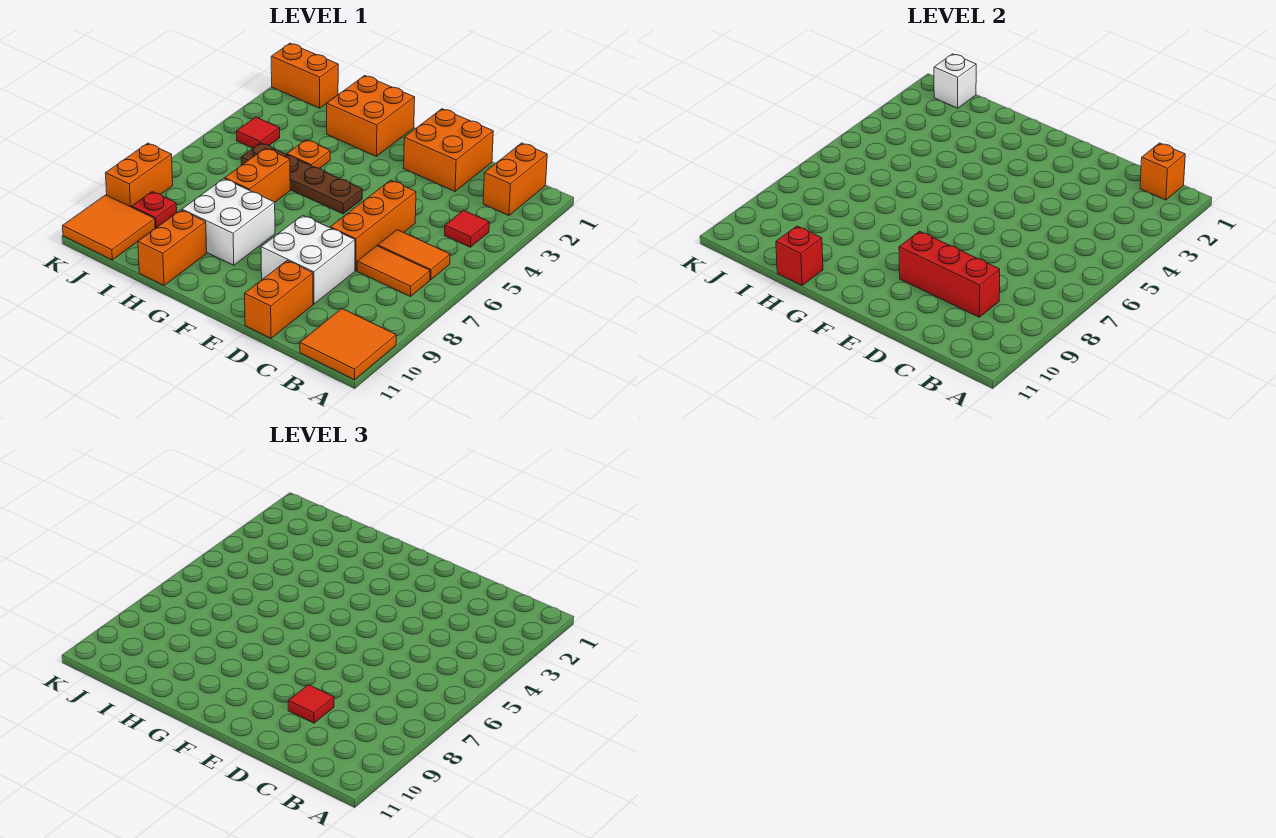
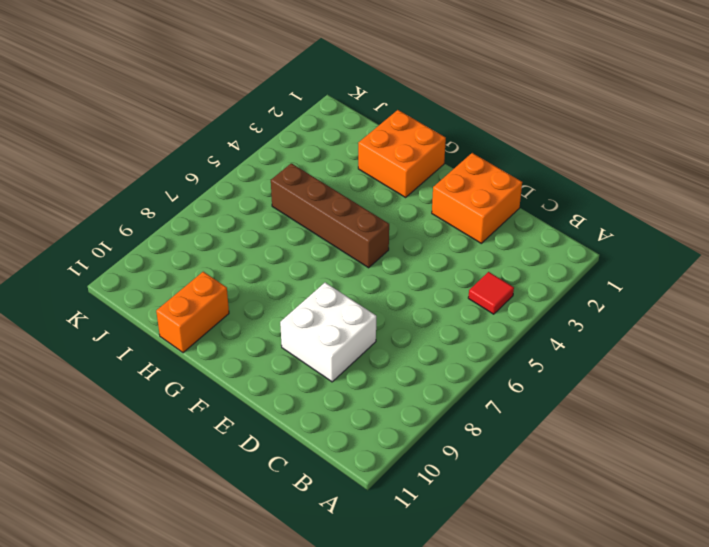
brown brick F5:I5 level 1 -> brown plate F5:I5 level 1
none -> orange tile A10:B11 level 1
none -> orange brick B1:B2 level 1
none -> orange tile B6:C6 level 1

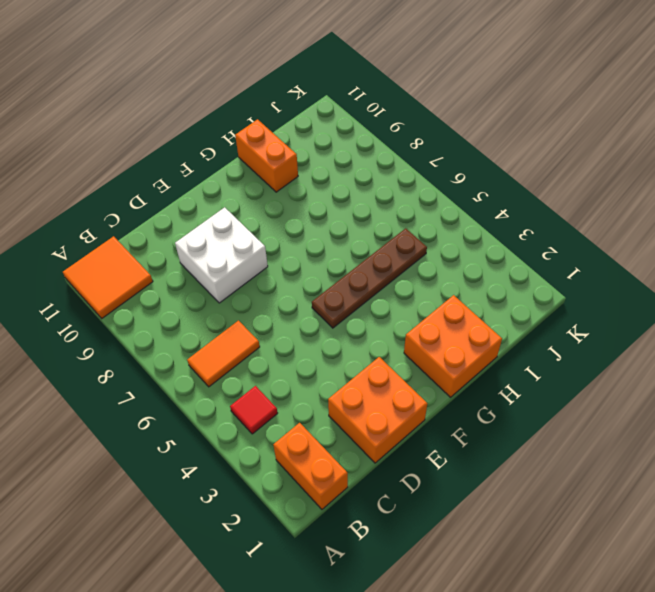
none -> orange tile B7:C7 level 1
none -> orange brick D5:D7 level 1
none -> orange brick D10:D11 level 1

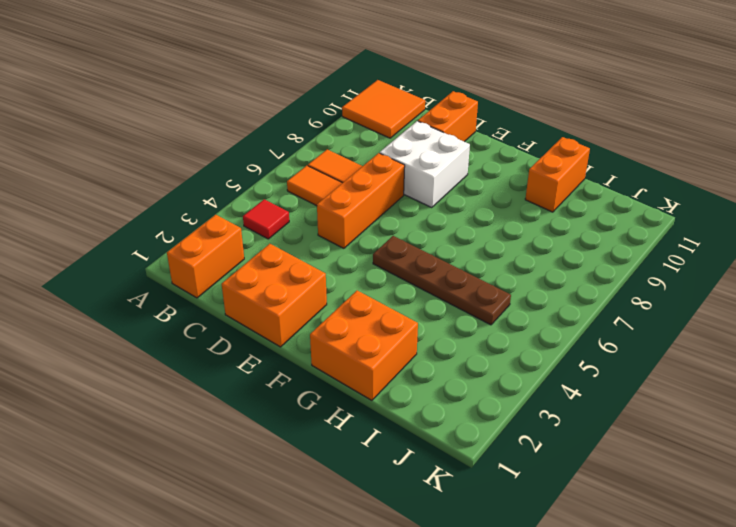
none -> white brick G8:H9 level 1
none -> orange plate H4 level 1
none -> orange brick H6:H7 level 1

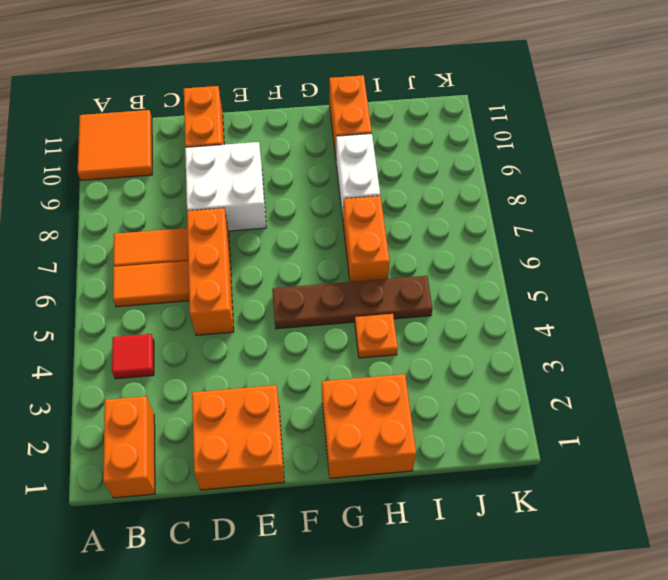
white brick H8:H9 level 1 -> white brick G8:H9 level 1
none -> orange brick J1:K1 level 1
none -> red tile J4 level 1
none -> red plate J9 level 1

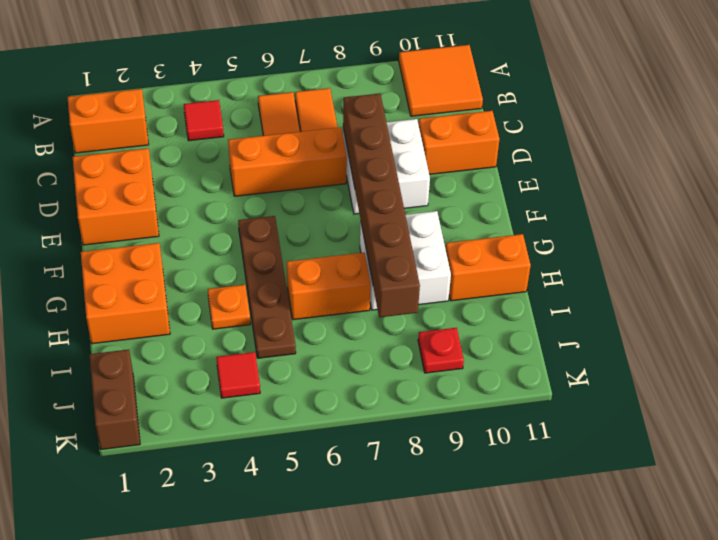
brown brick D8:I8 level 2 -> none
brown brick J1:K1 level 1 -> orange brick J1:K1 level 1
none -> orange tile J10:K11 level 1
none -> orange brick K8:K9 level 1
none -> orange brick B1 level 2

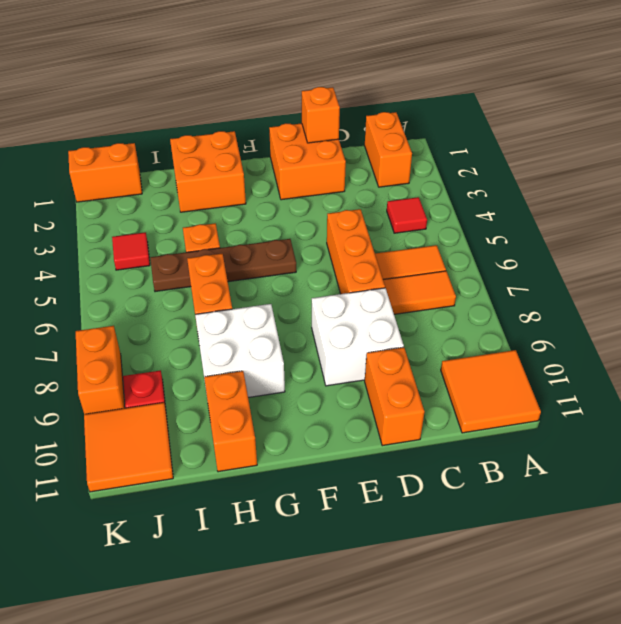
orange brick D1 level 2 -> orange brick B1 level 2
none -> red brick C9:E9 level 2
none -> red brick H11 level 2
none -> white brick J1 level 2

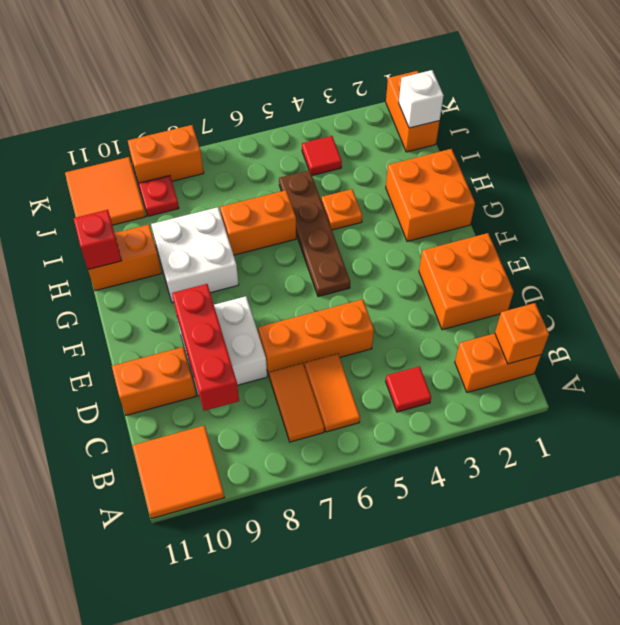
none -> red tile D9 level 3

